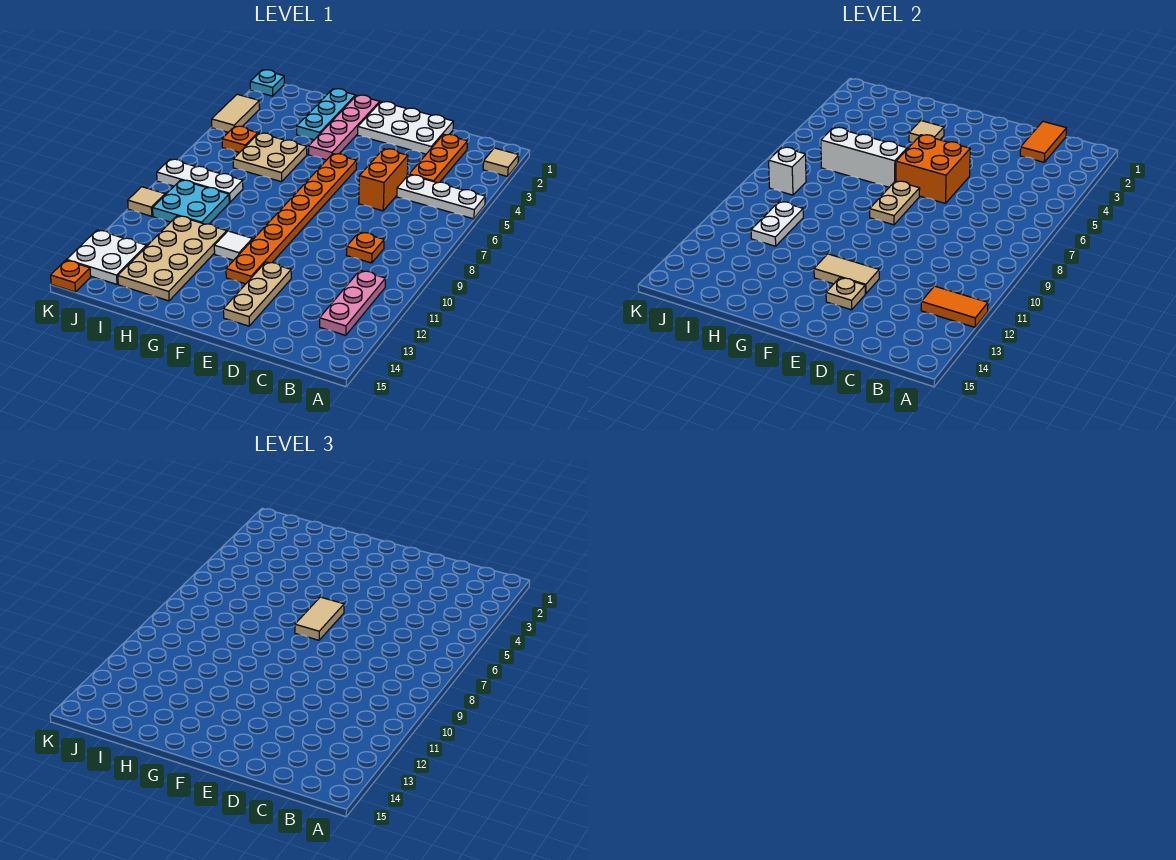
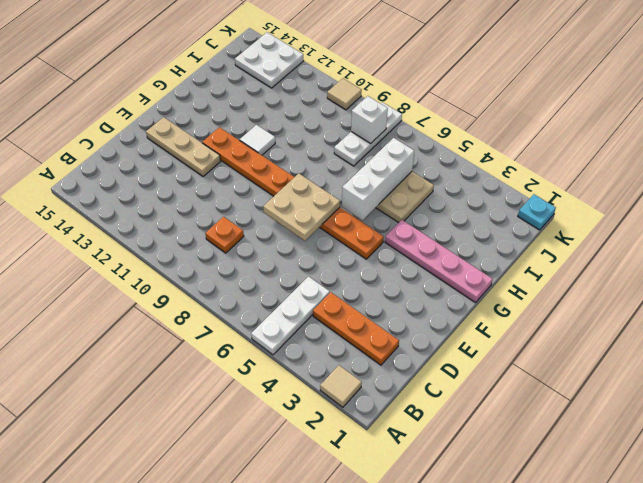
tan plate E7:F8 level 2 -> tan plate F7:F8 level 2
none -> pink plate B11:B13 level 1
none -> white plate D1:F2 level 1
none -> orange brick D5:D6 level 1
none -> cyan plate H1:H3 level 1

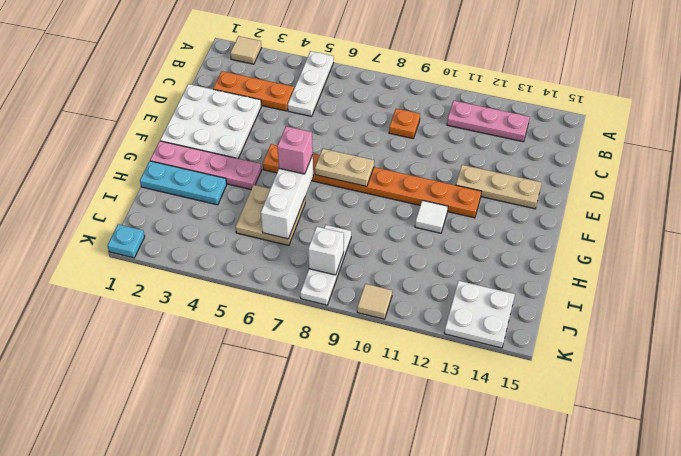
white plate D1:F3 level 1 -> white plate D1:F2 level 1
pink brick G6 level 3 -> none
none -> orange brick D5:D6 level 1
none -> tan plate H11:I14 level 1
none -> cyan plate I9:J10 level 1
none -> orange plate J5 level 1

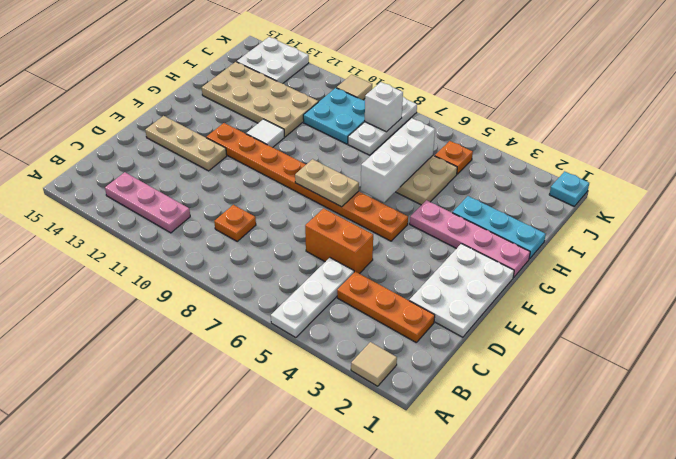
none -> tan tile K3:K4 level 1
none -> orange plate K15 level 1
none -> orange tile A12:B12 level 2
none -> orange tile C1:C2 level 2

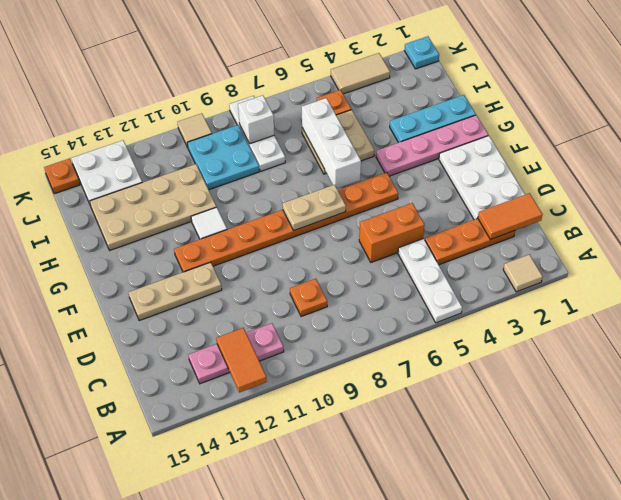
none -> orange brick E5:F6 level 2
none -> tan tile E12:F12 level 2
none -> tan plate E13 level 2
none -> tan tile G3 level 2

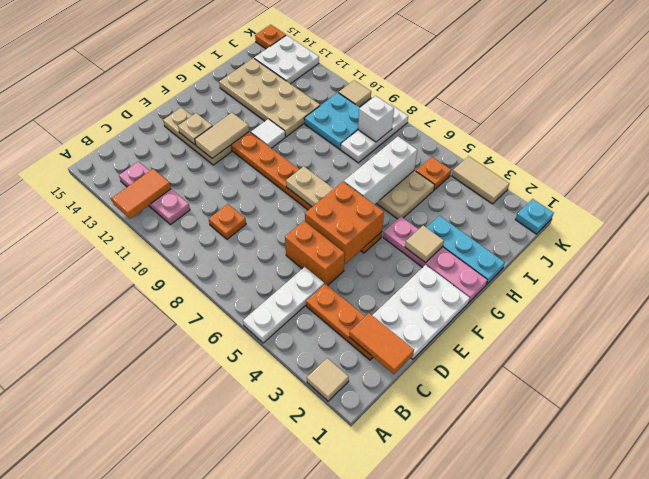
none -> white plate I10:I11 level 2
none -> tan tile F6:F7 level 3

